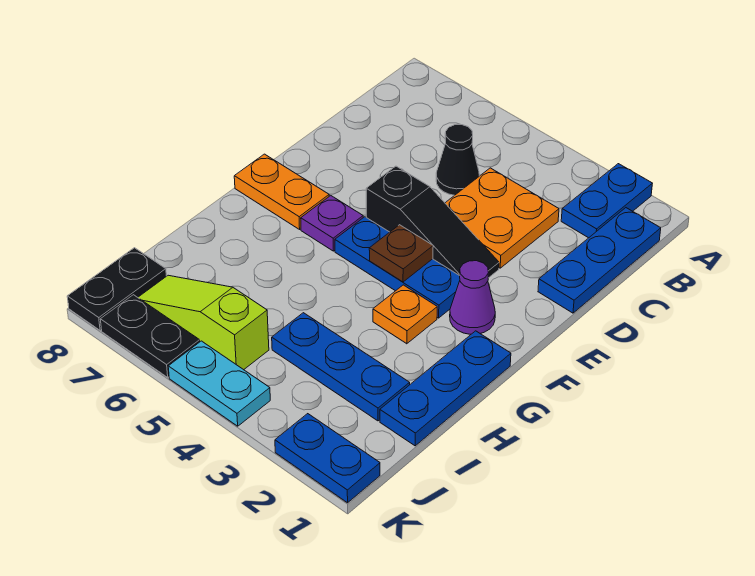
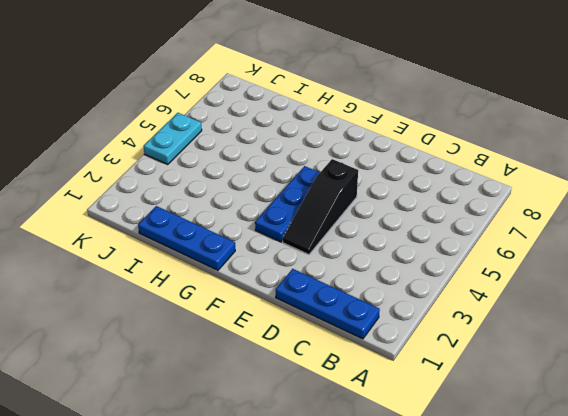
none -> blue plate A2:B2 level 1
none -> orange plate C3:D4 level 1
none -> black cone C5 level 1

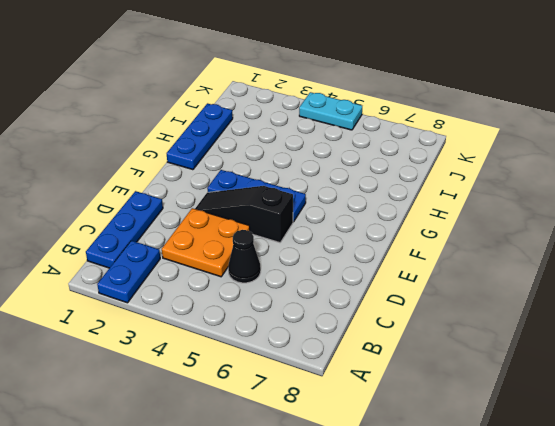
none -> purple cone F2 level 1
none -> purple plate F6 level 1
none -> orange plate F7:F8 level 1

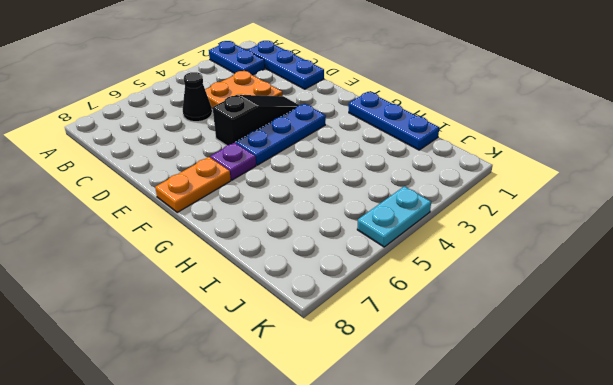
none -> purple cone F2 level 1
none -> orange plate G3 level 1
none -> blue plate I2:I4 level 1

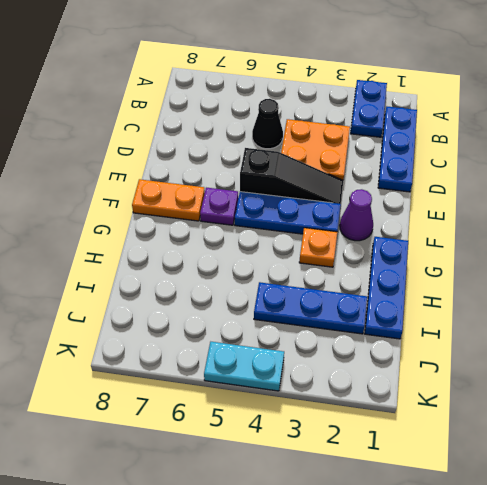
none -> lime slope J5:J7 level 1 top 5
none -> black plate J8:K8 level 1
none -> blue plate K1:K2 level 1

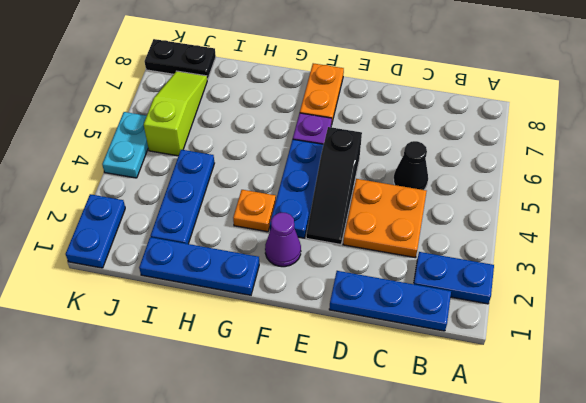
none -> black plate K6:K7 level 1
none -> brown plate F4 level 2

